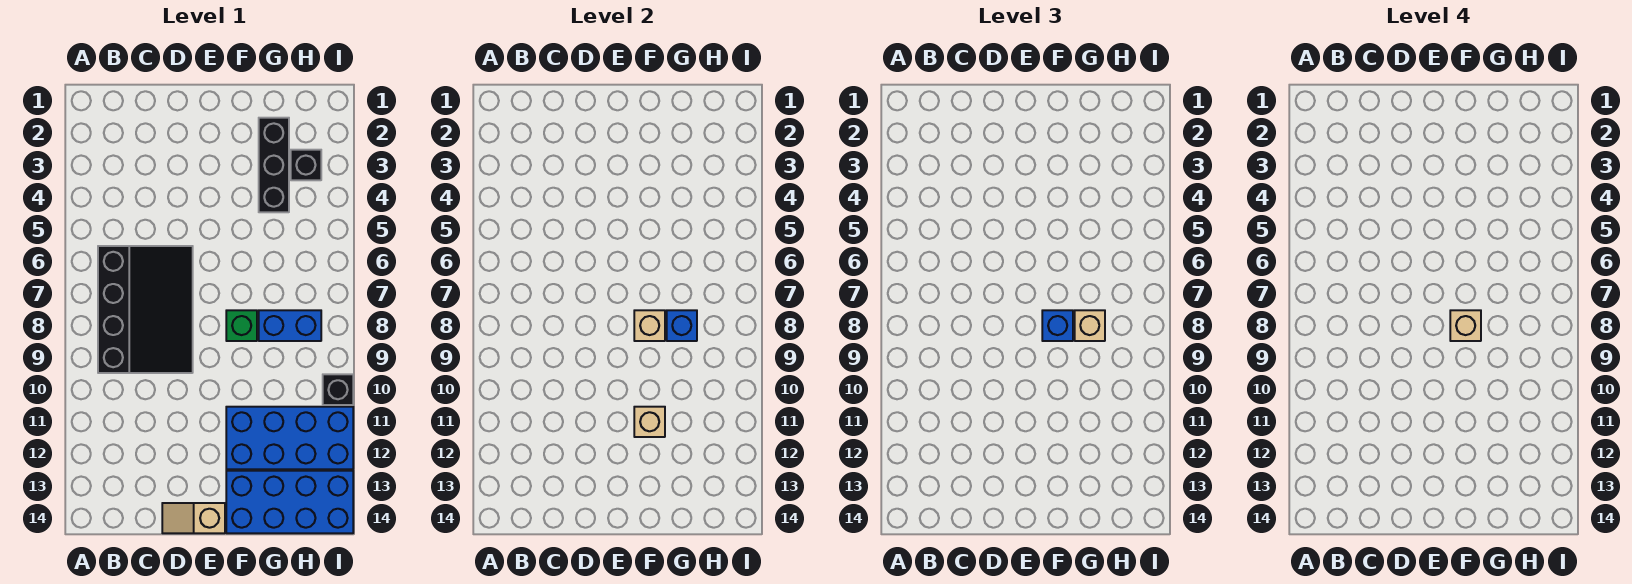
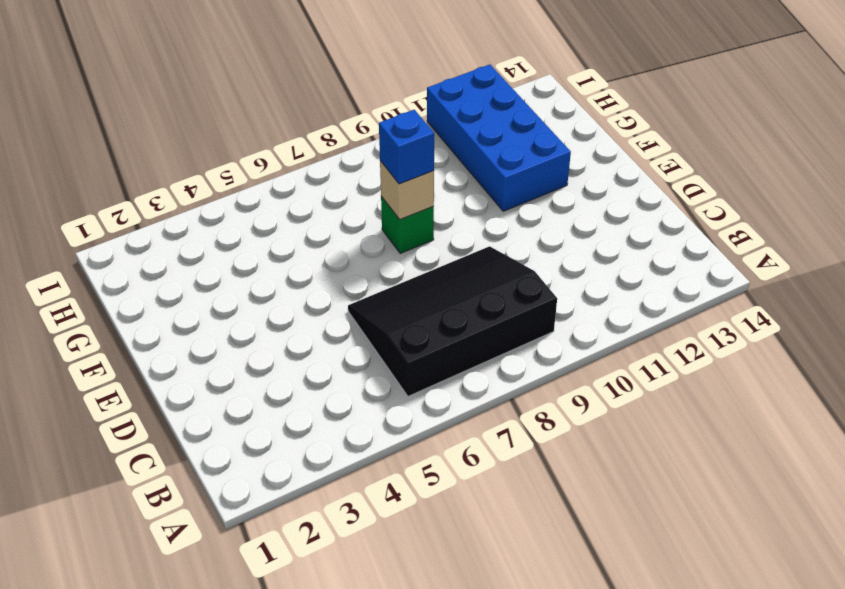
none -> tan slope D14:E14 level 1 top E
none -> blue brick F13:I14 level 1
none -> black brick G2:G4 level 1

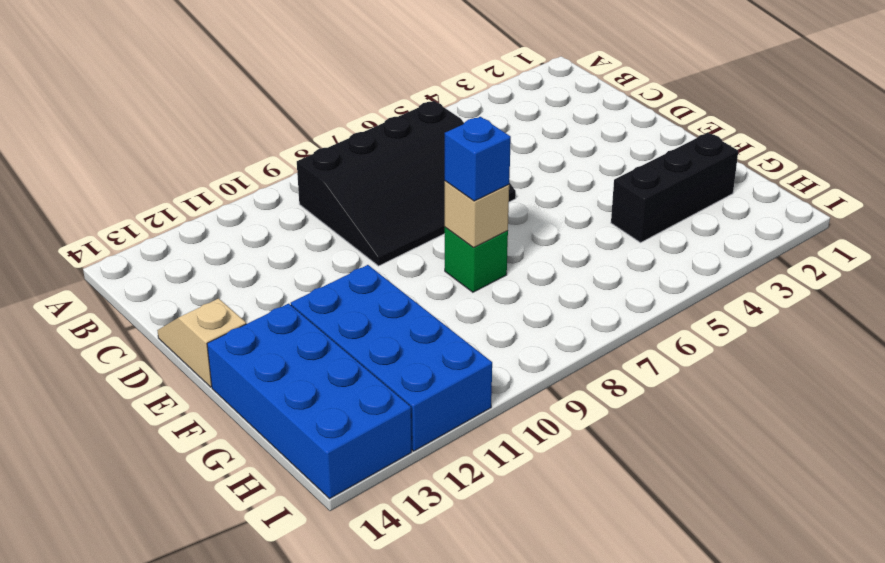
none -> blue brick G8:H8 level 1
none -> black brick H3 level 1
none -> black brick I10 level 1

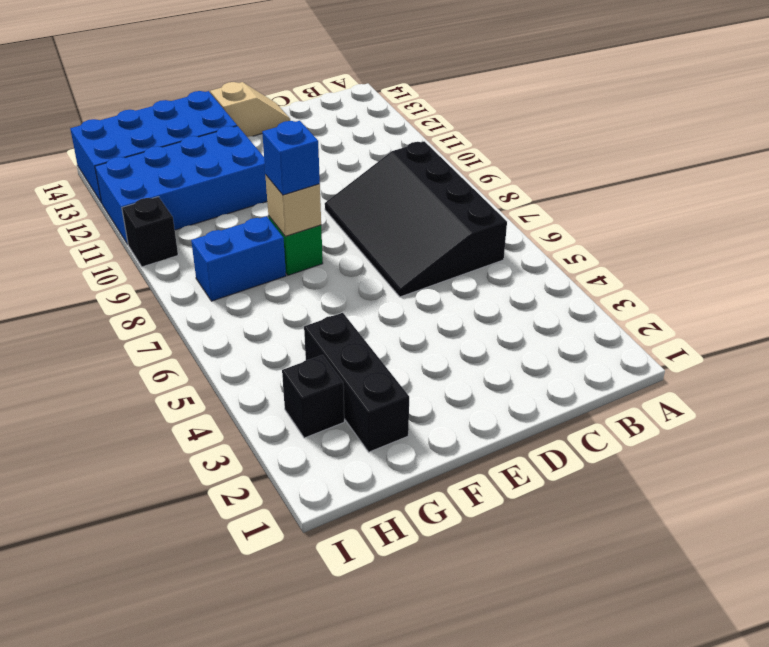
none -> tan brick F11 level 2
none -> blue brick G8 level 2
none -> tan brick G8 level 3

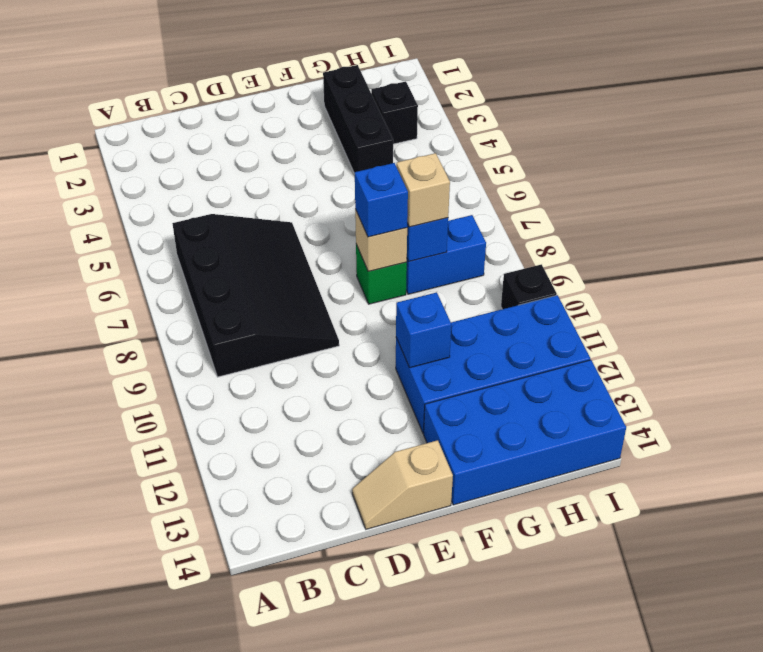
blue brick F11 level 2 -> tan brick F11 level 2
none -> tan brick F8 level 4

